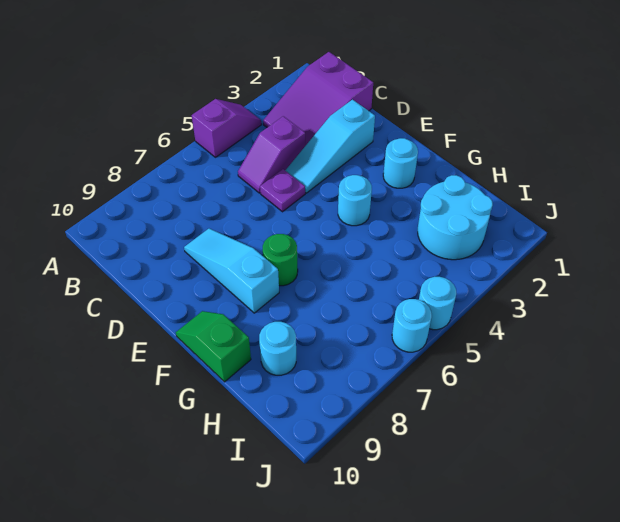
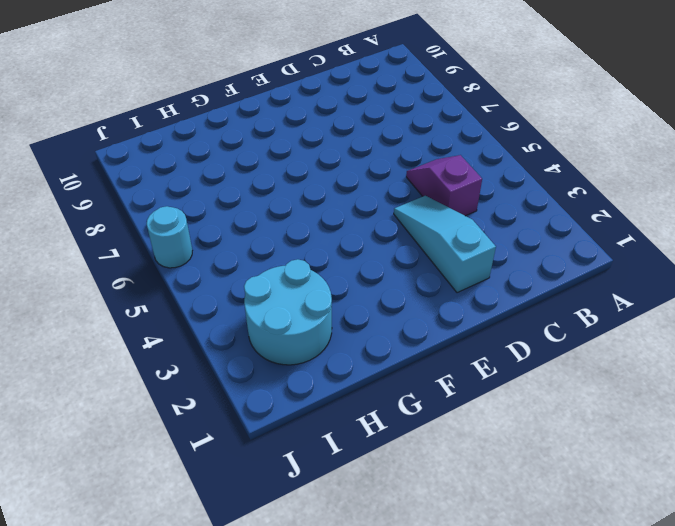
none -> purple slope A4:A5 level 1 top 5
none -> purple slope B1:C3 level 1 top 1
none -> purple plate D5 level 1

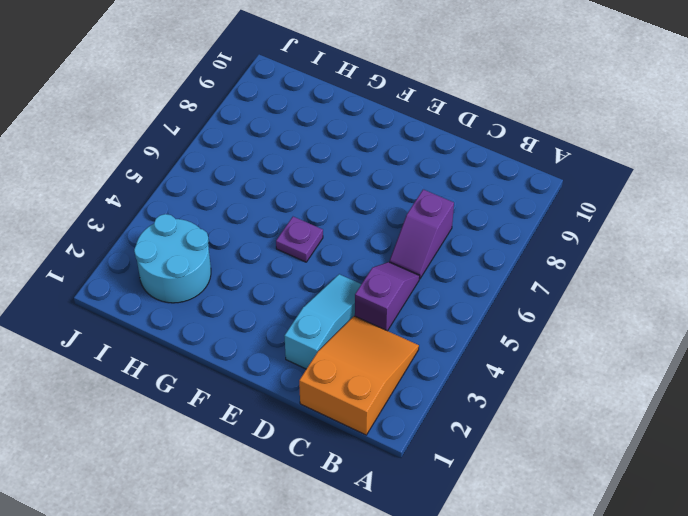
orange slope B1:C3 level 1 top 1 -> purple slope B1:C3 level 1 top 1
purple slope C6:C7 level 1 top 7 -> purple slope A4:A5 level 1 top 5
purple plate F5 level 1 -> purple plate D5 level 1
none -> cyan slope D8:F8 level 1 top F
none -> cyan round brick F2 level 1
none -> cyan round brick F4 level 1

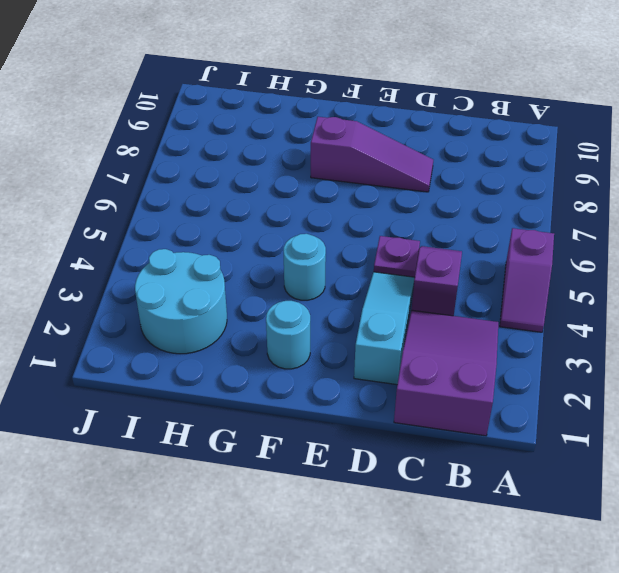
purple slope D8:F8 level 1 top F -> cyan slope D8:F8 level 1 top F
none -> green round brick F7 level 1
none -> green slope F10:G10 level 1 top G
none -> cyan round brick H9 level 1

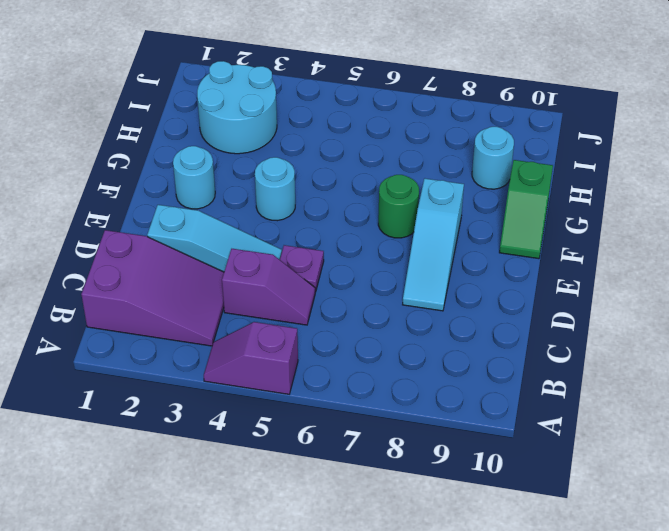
none -> cyan round brick J5 level 1
none -> cyan round brick J6 level 1

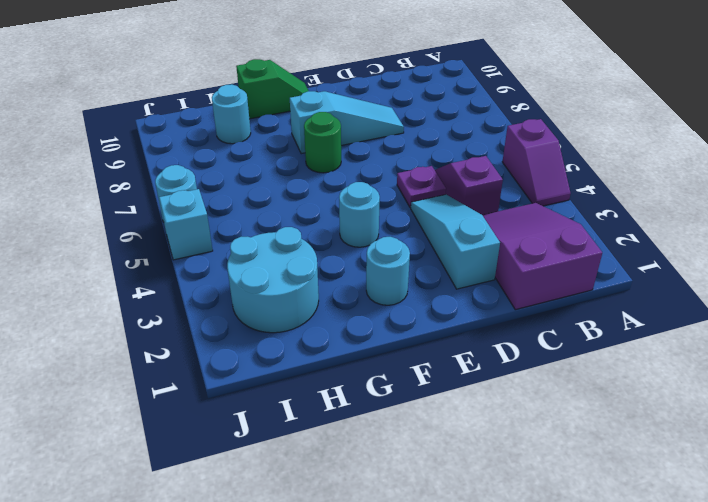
cyan brick J5 level 1 -> cyan round brick J5 level 1

